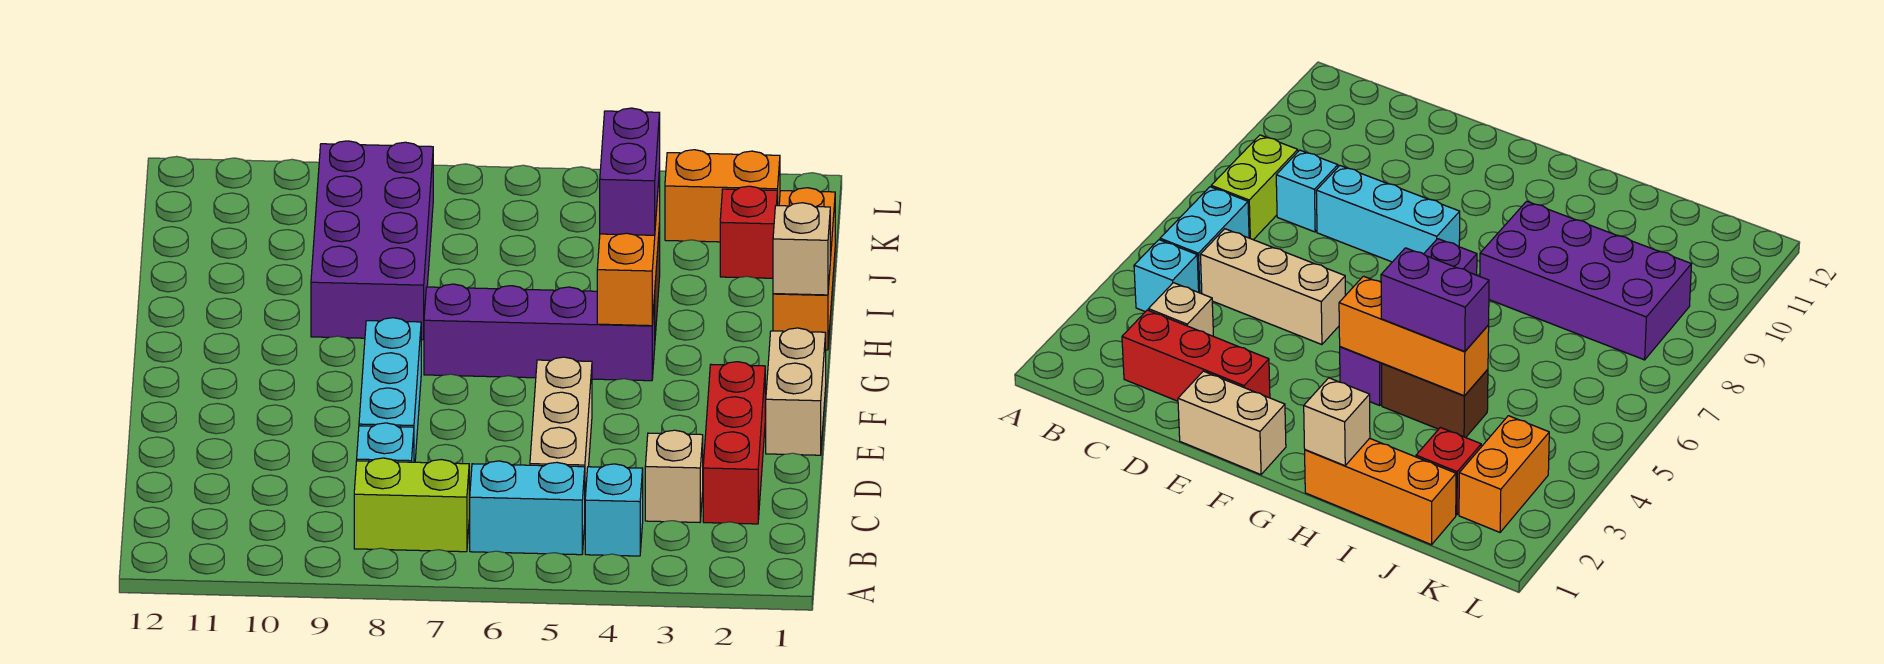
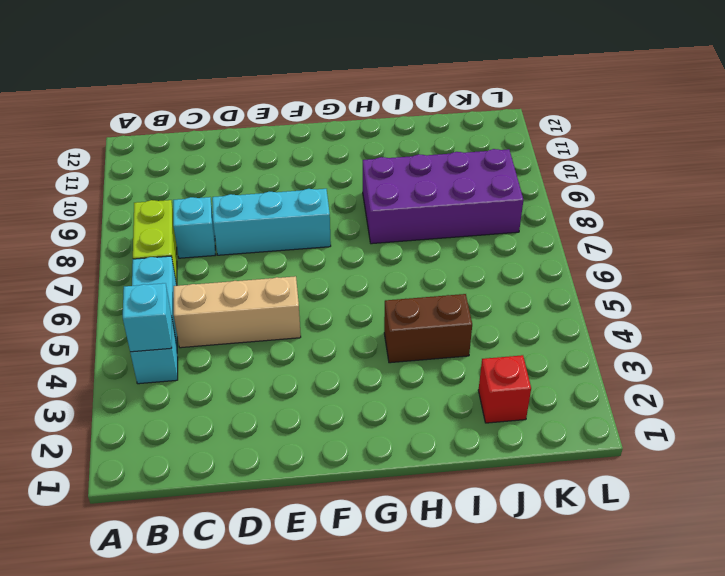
cyan brick B4 level 2 -> none
none -> red brick C2:E2 level 1
none -> tan brick C3 level 1
none -> tan brick E1:F1 level 1

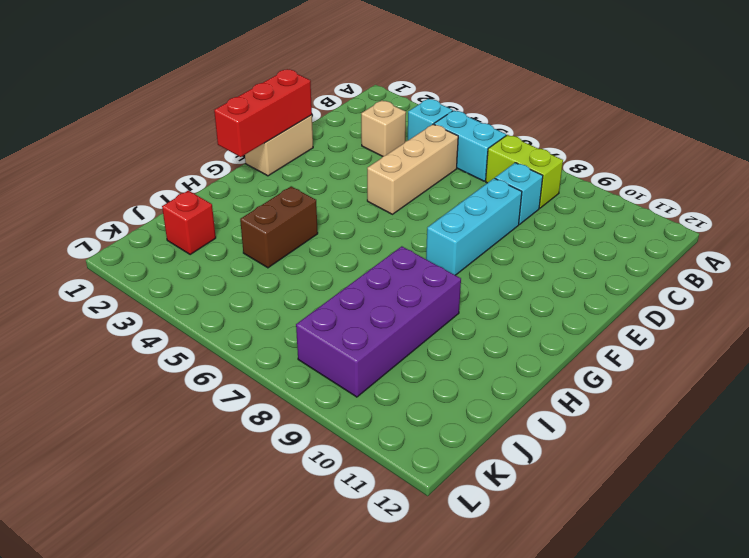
red brick E1:G1 level 2 -> red brick C2:E2 level 1
none -> purple brick G4:G7 level 1
none -> orange brick H1:J1 level 1
none -> orange brick K2:K3 level 1

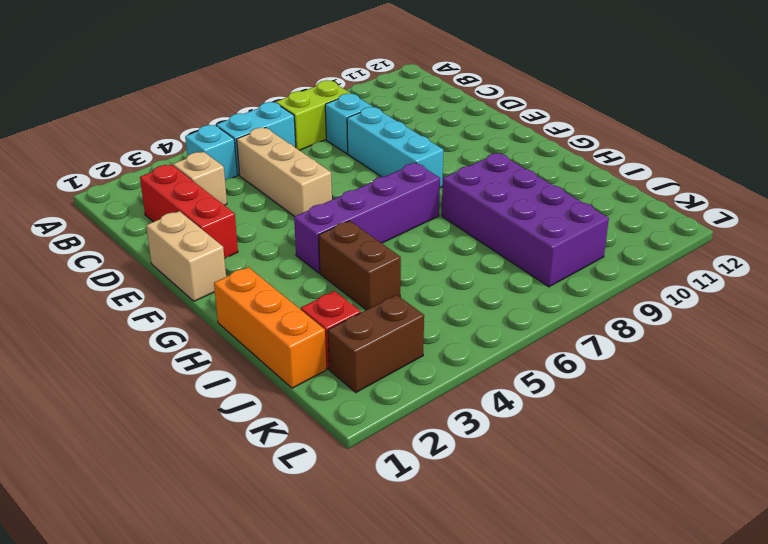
brown brick K2:K3 level 1 -> orange brick K2:K3 level 1
none -> orange brick G4:I4 level 2
none -> tan brick H1 level 2
none -> purple brick H4:I4 level 3

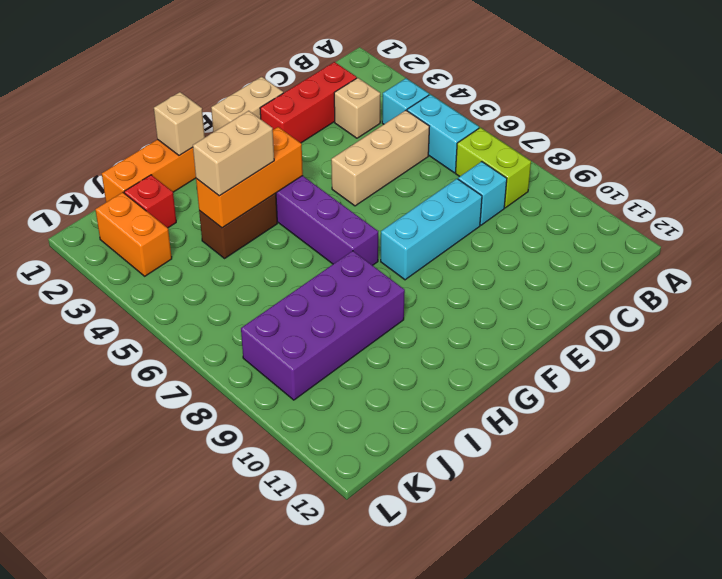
tan brick H4:I4 level 3 -> purple brick H4:I4 level 3

